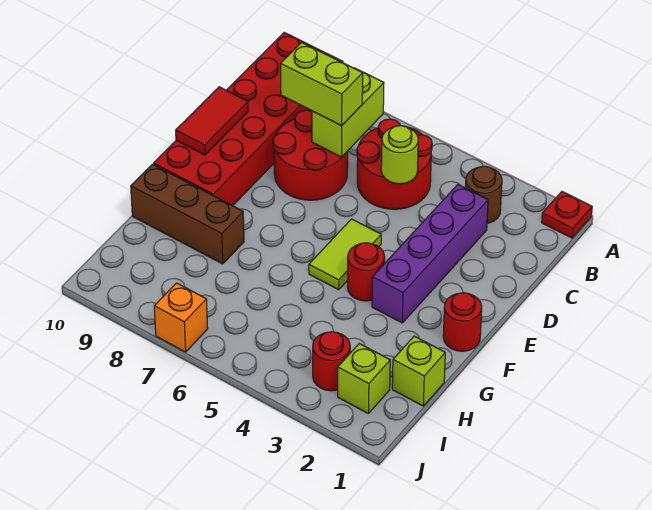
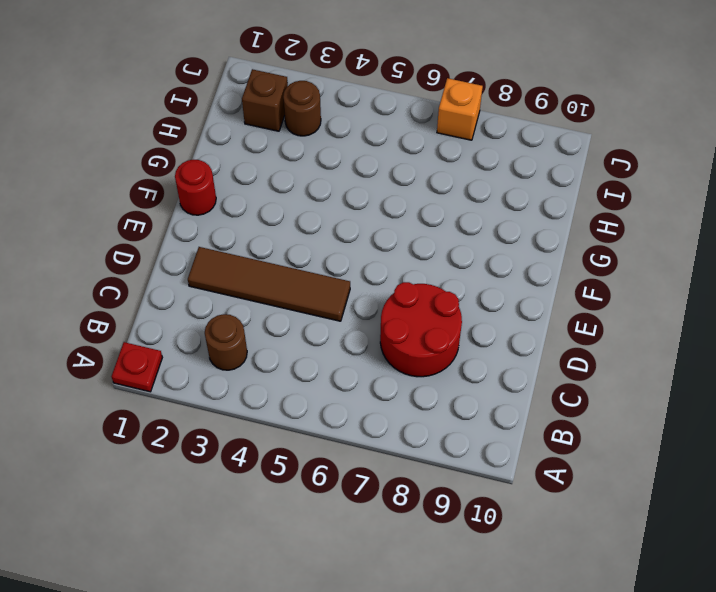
brown tile D2:D5 level 1 -> purple brick C3:F3 level 1
brown brick I2 level 1 -> lime brick I2 level 1
brown round brick I3 level 1 -> red round brick I3 level 1
none -> red brick A9:F10 level 1
none -> red round brick B5:C6 level 1
none -> lime tile E5:F5 level 1

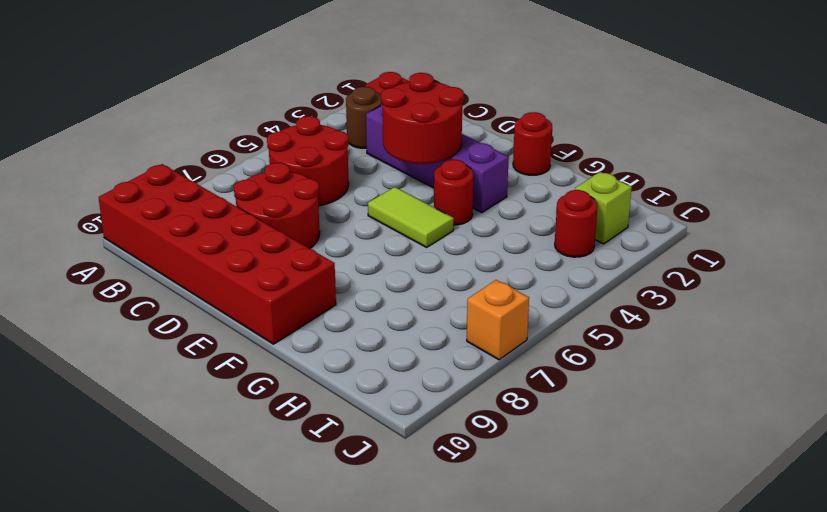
red round brick D3:E4 level 2 -> none
none -> brown brick G8:G10 level 1
none -> lime brick H1 level 1
none -> lime brick B7:C7 level 2

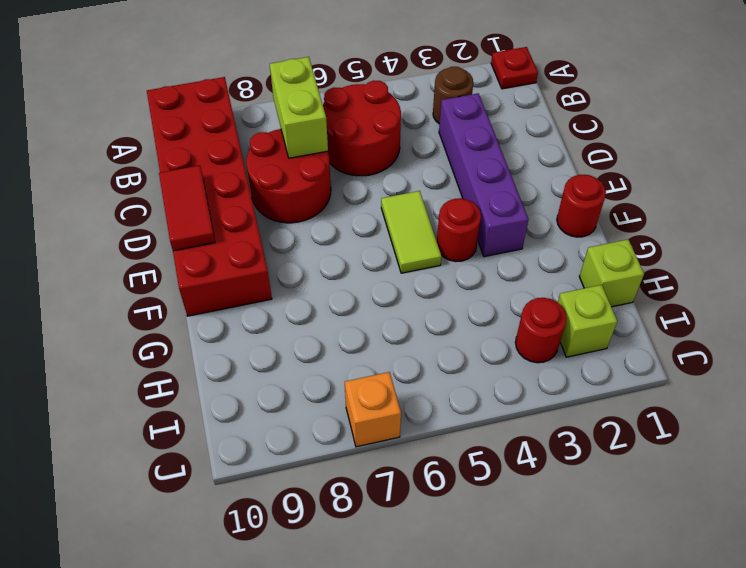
none -> brown brick G8:G10 level 1
none -> lime round brick C5 level 2
none -> lime brick C7:C8 level 3

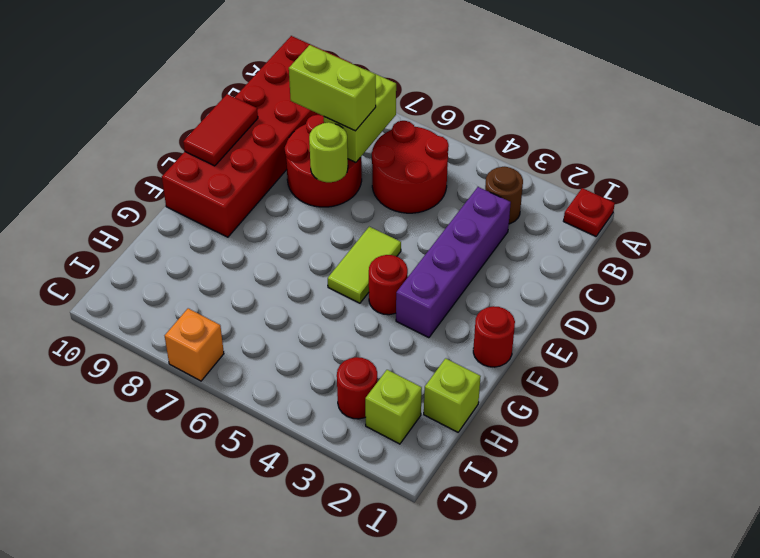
lime round brick D7 level 2 -> lime round brick C5 level 2
none -> brown brick G8:G10 level 1

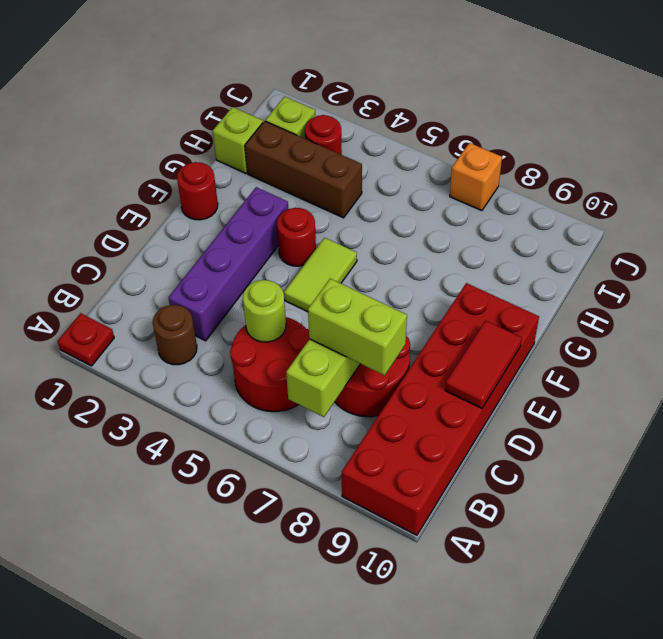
brown brick H2:H4 level 1 -> brown brick G8:G10 level 1

